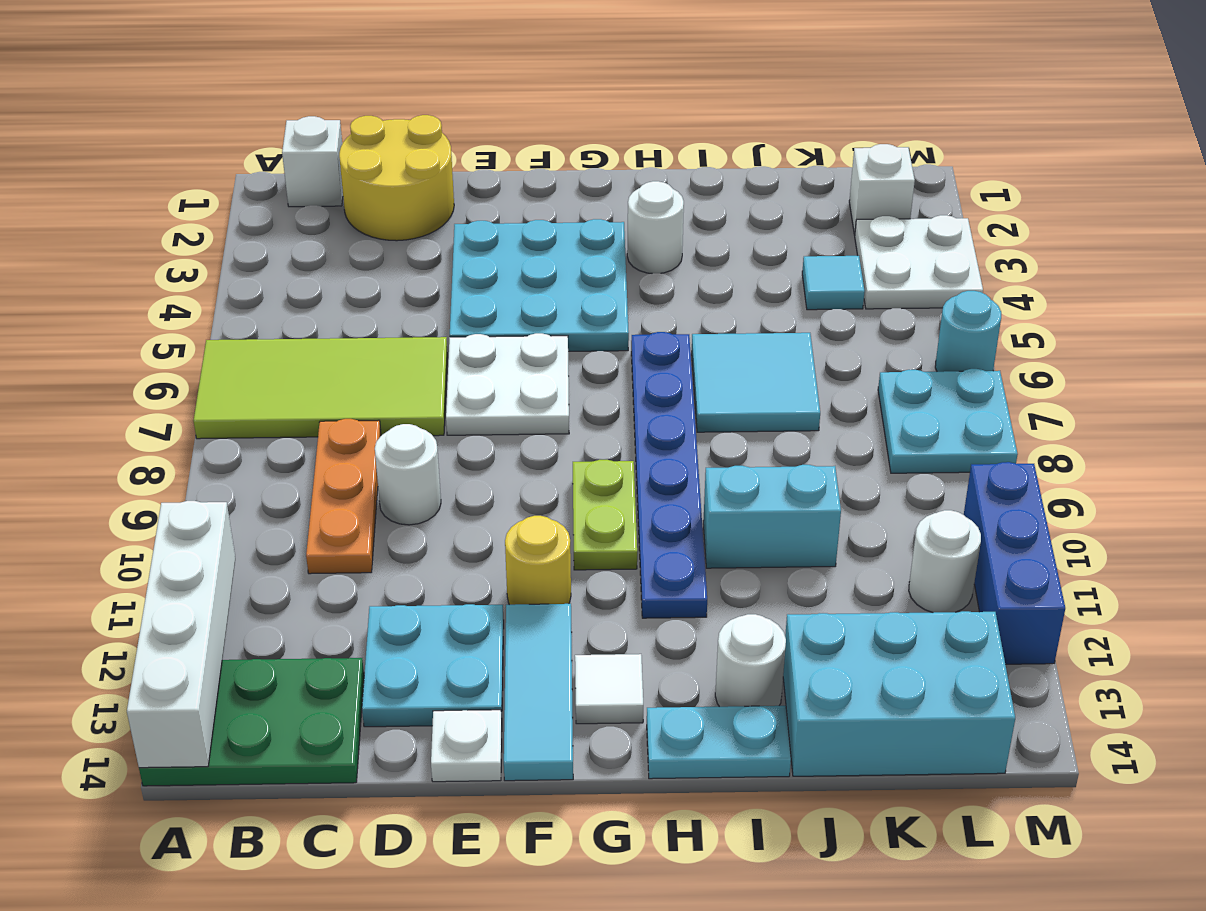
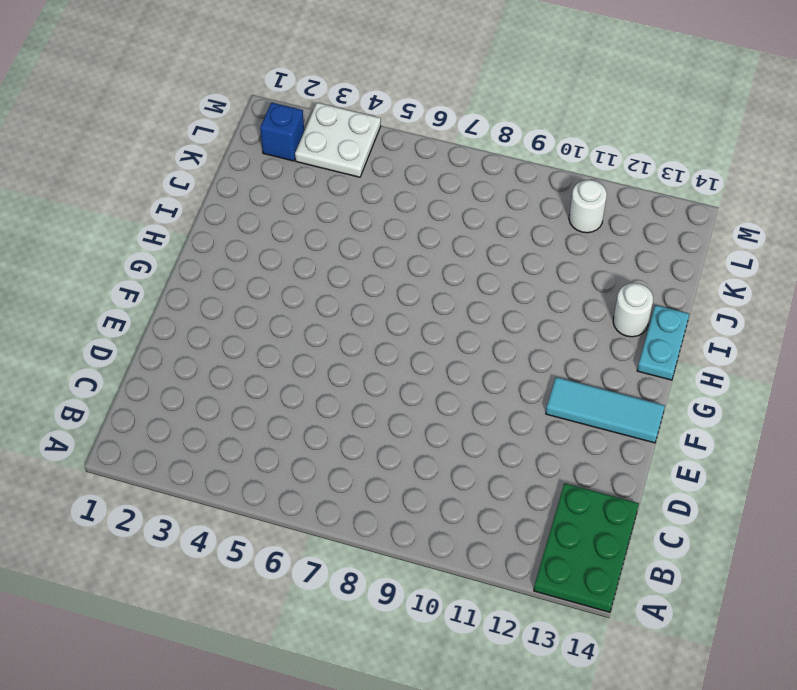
blue brick L2 level 1 -> white brick L2 level 1
none -> lime tile A6:D7 level 1
none -> white brick B1 level 1
none -> yellow round brick C1:D2 level 1

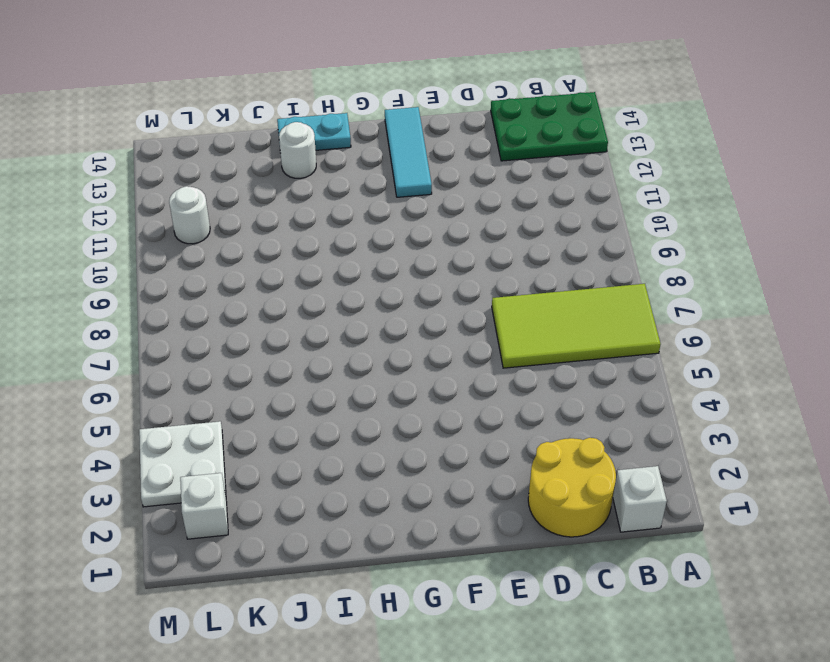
none -> orange plate C8:C10 level 1
none -> white round brick D9 level 1
none -> cyan plate D12:E13 level 1

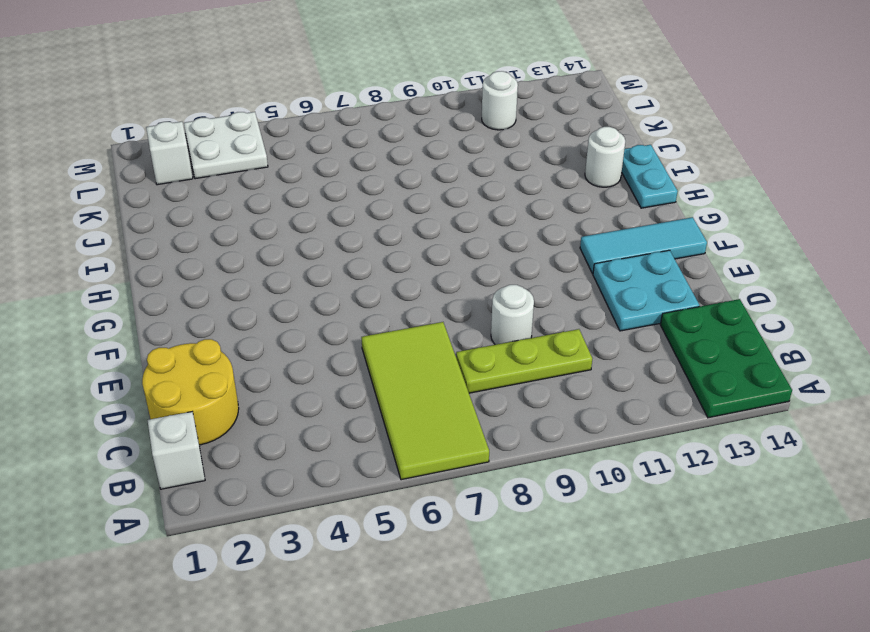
lime plate C8:C10 level 1 -> orange plate C8:C10 level 1
none -> cyan plate E3:G5 level 1
none -> white plate E6:F7 level 1
none -> white plate E14 level 1

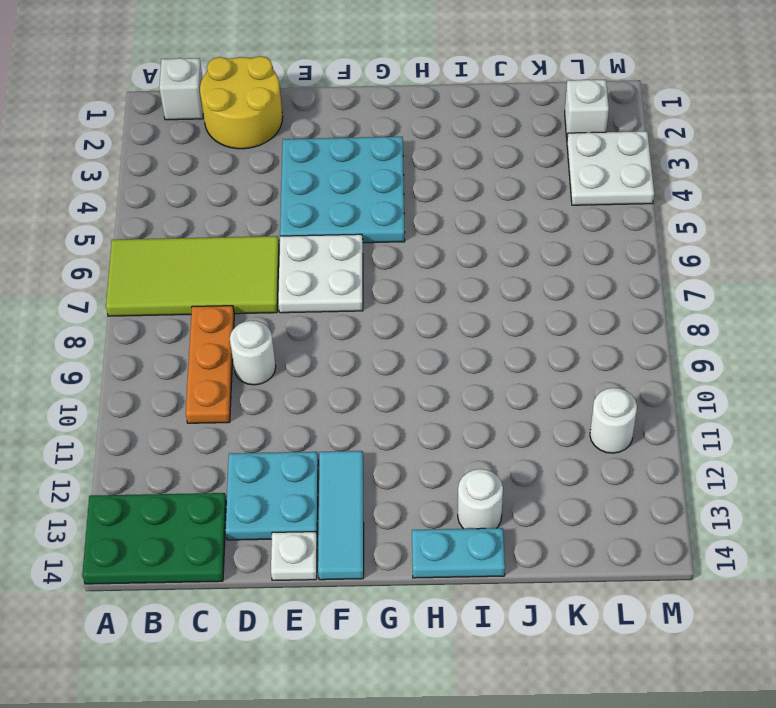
none -> yellow round brick F11 level 1
none -> lime plate G9:G10 level 1
none -> white tile G13 level 1

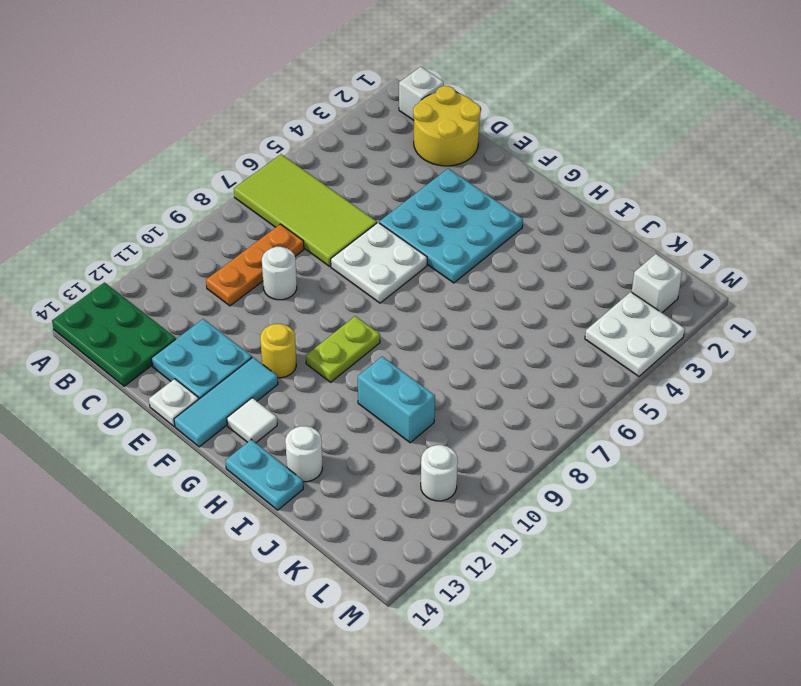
none -> white round brick H3 level 1
none -> blue plate H6:H11 level 1
none -> cyan tile I6:J7 level 1

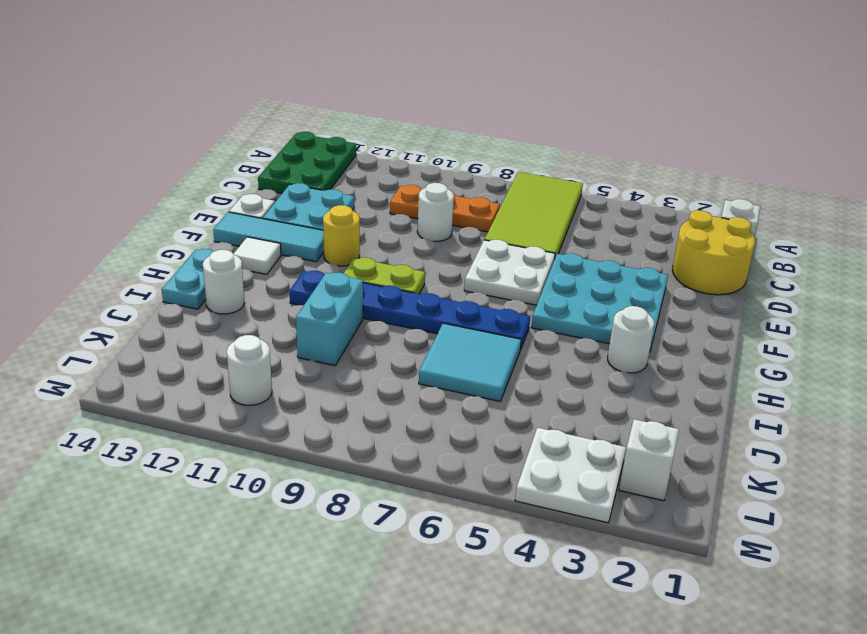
none -> cyan brick J13:L14 level 1
none -> cyan tile K4 level 1
none -> cyan plate L7:M8 level 1

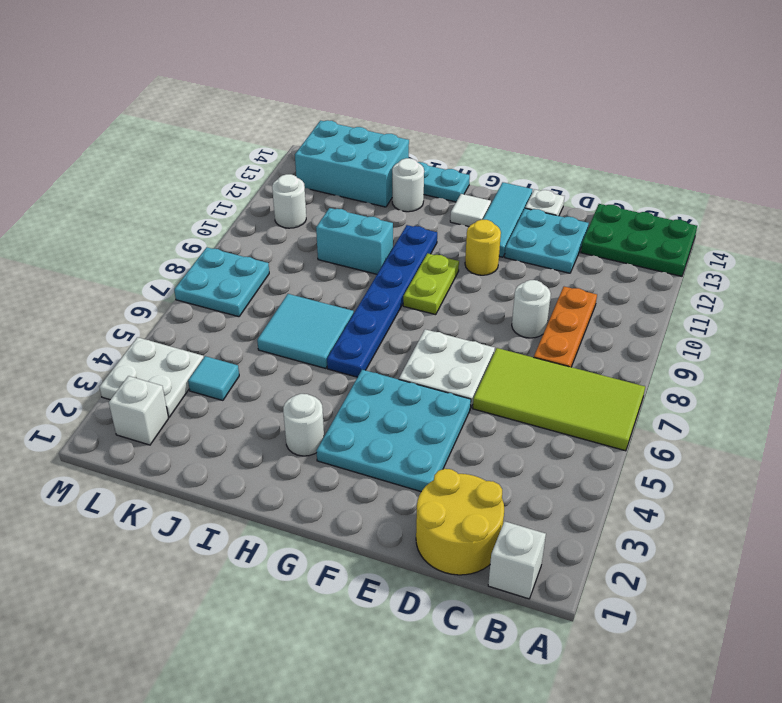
none -> cyan round brick M6 level 1
none -> blue brick M10:M12 level 1
none -> white brick A11:A14 level 2

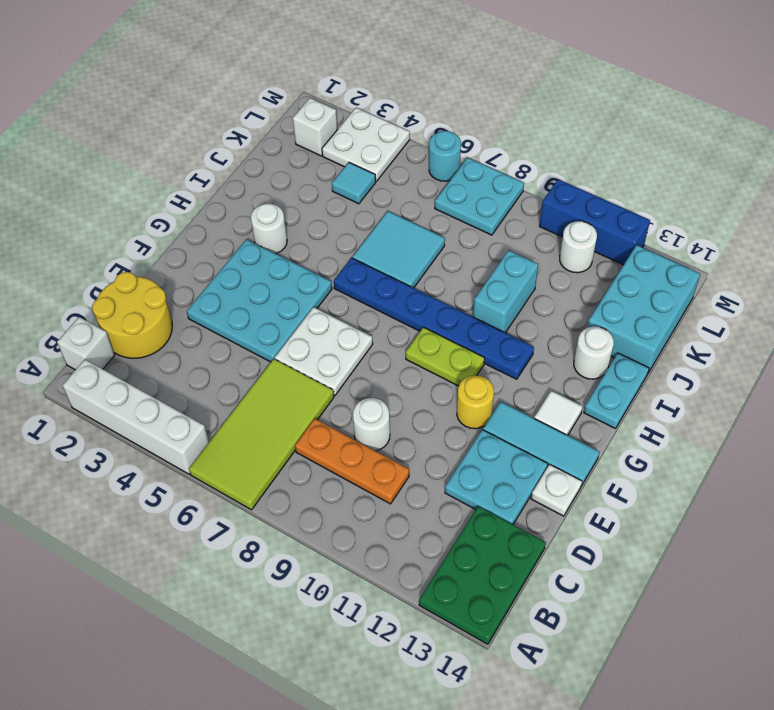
white brick A2:A5 level 1 -> white brick A11:A14 level 2

